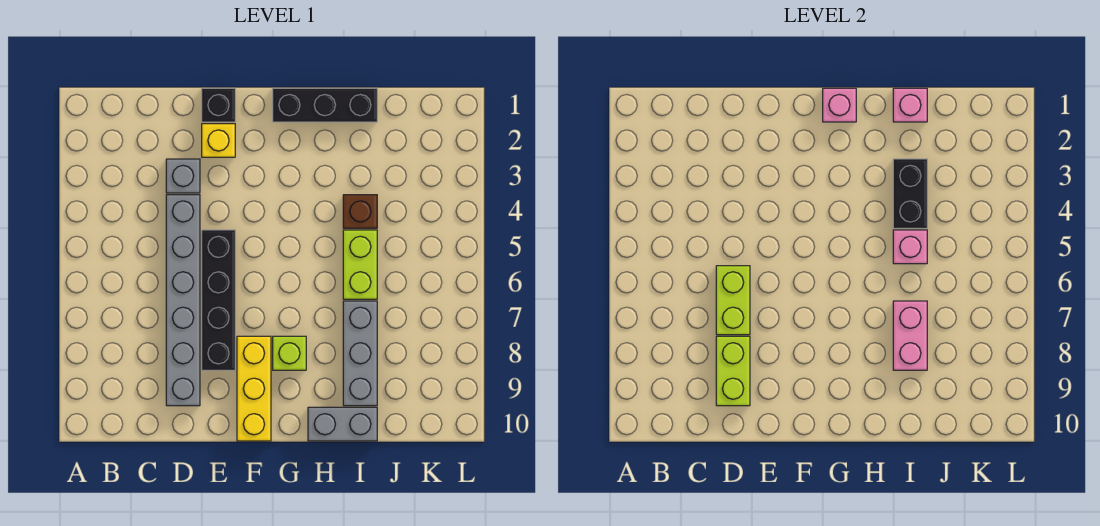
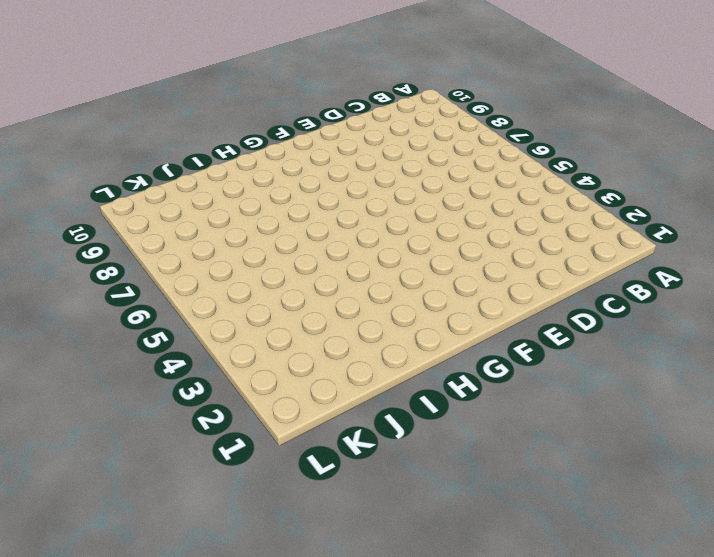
none -> grey brick D3 level 1
none -> grey brick D4:D9 level 1
none -> black brick E1 level 1

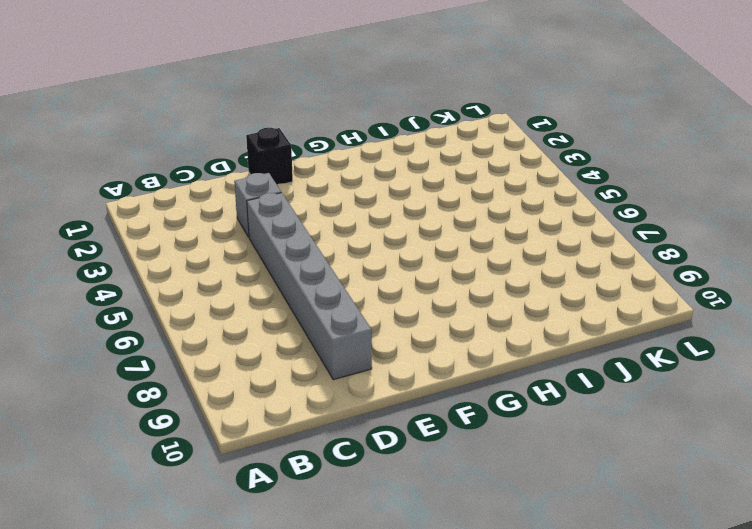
none -> yellow brick E2 level 1
none -> black brick E5:E8 level 1
none -> yellow brick F8:F10 level 1

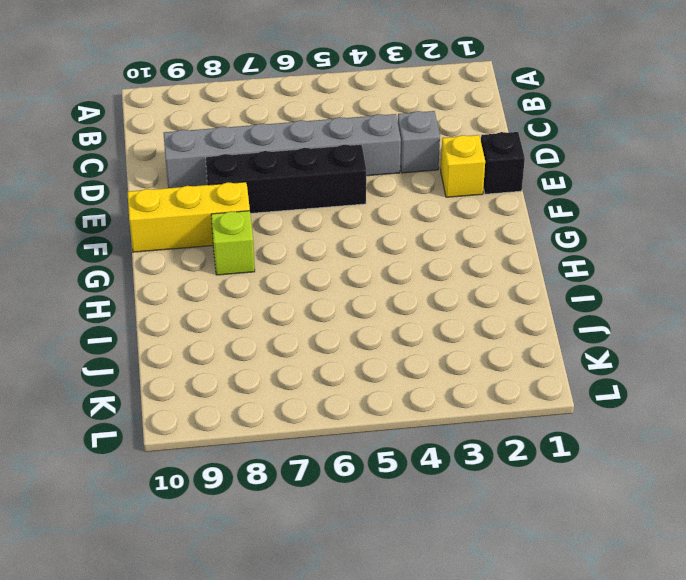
none -> black brick G1:I1 level 1
none -> grey brick H10:I10 level 1
none -> brown brick I4 level 1

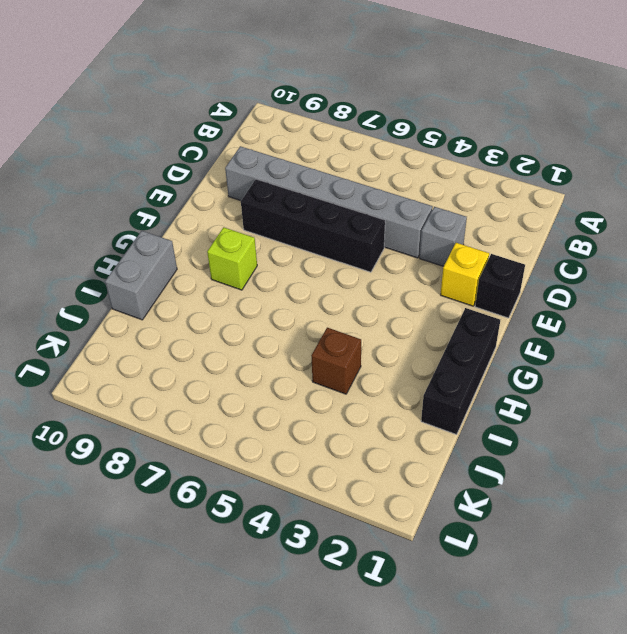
none -> yellow brick F8:F10 level 1
none -> lime brick I5:I6 level 1
none -> grey brick I7:I9 level 1

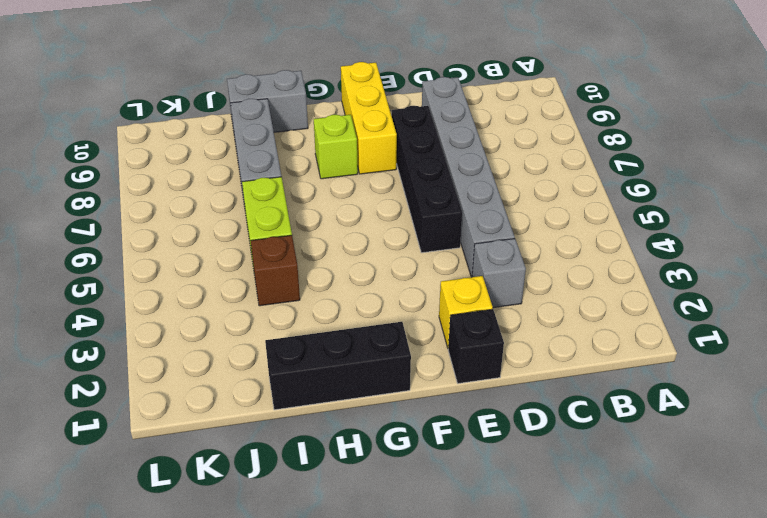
none -> lime brick D6:D7 level 2
none -> lime brick D8:D9 level 2
none -> pink brick G1 level 2

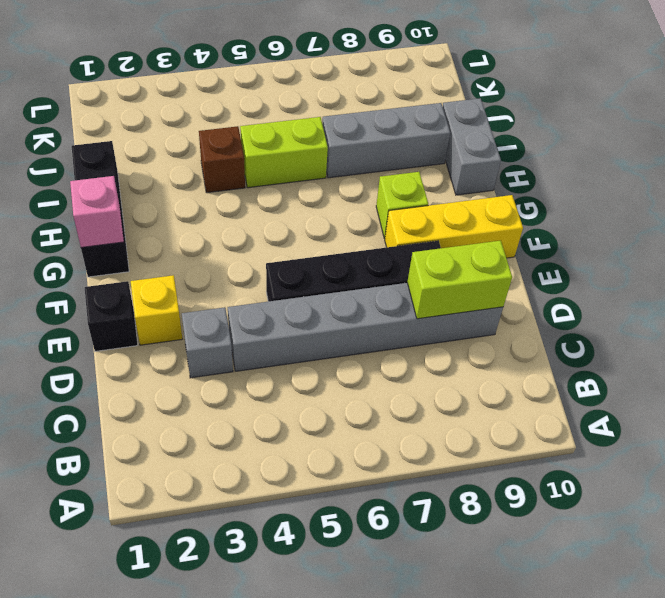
none -> lime brick D6:D7 level 2
none -> pink brick I1 level 2
none -> black brick I3:I4 level 2

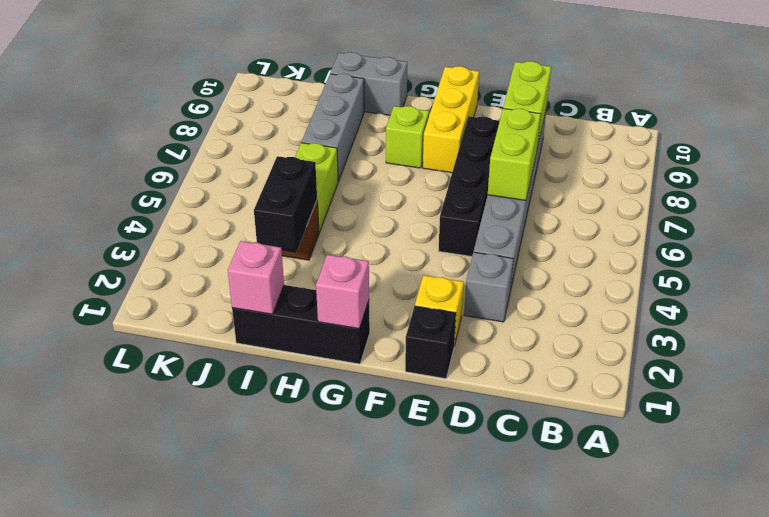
none -> pink brick I5 level 2
none -> pink brick I7:I8 level 2

